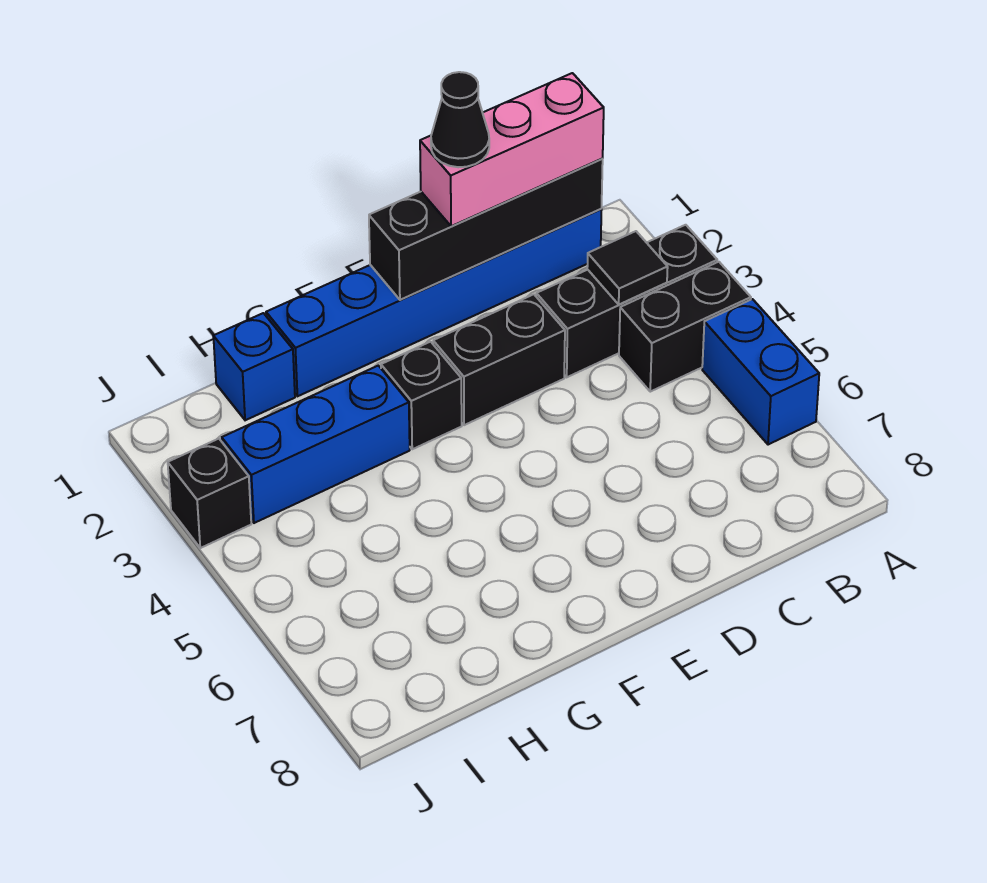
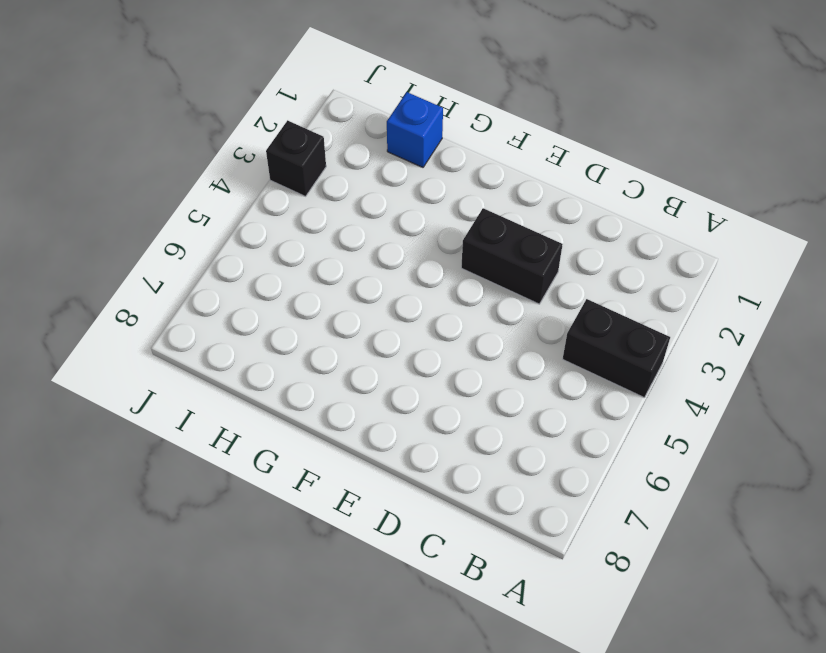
none -> black brick A3:C3 level 1
none -> blue brick A5:A6 level 1
none -> blue brick B1:G1 level 1

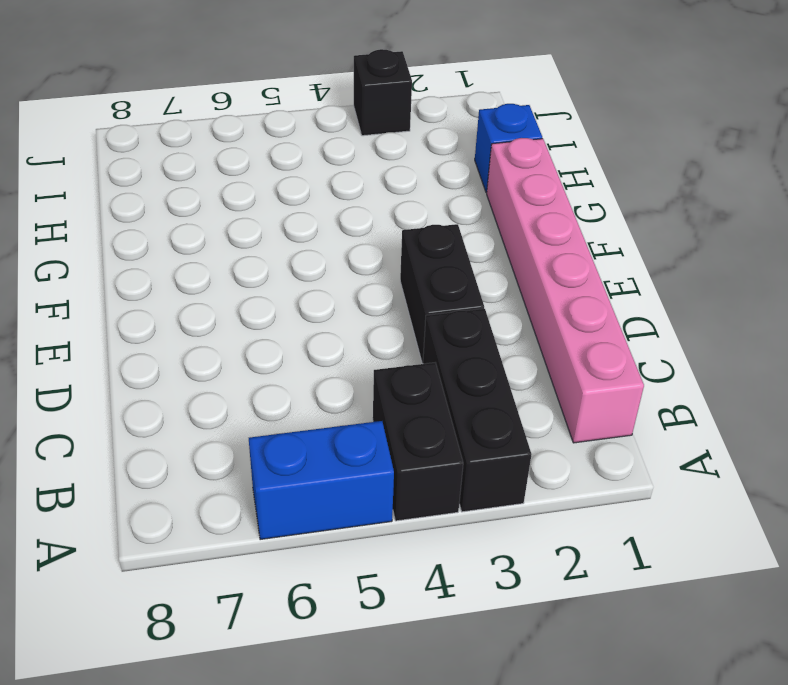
pink brick B1:G1 level 1 -> blue brick B1:G1 level 1
none -> black brick F3 level 1
none -> blue brick G3:I3 level 1
none -> black brick B1:E1 level 2

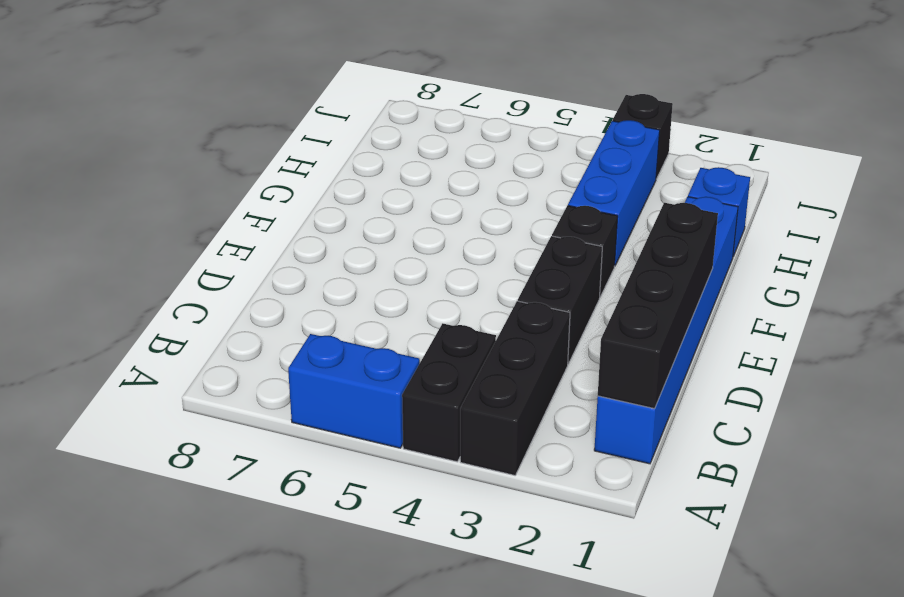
none -> black tile B3 level 2
none -> pink brick B1:D1 level 3
none -> black cone D1 level 4

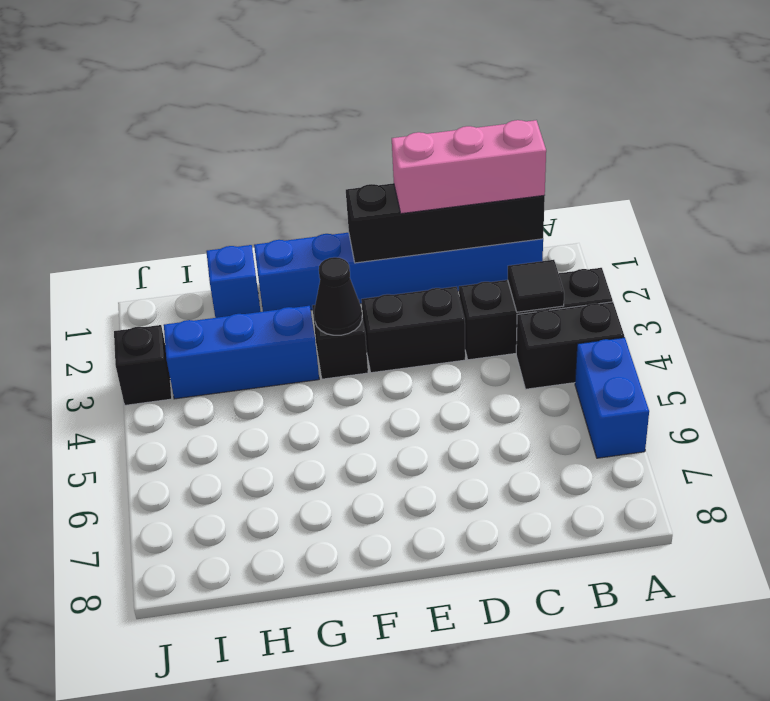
black cone F3 level 2 -> black cone D1 level 4

